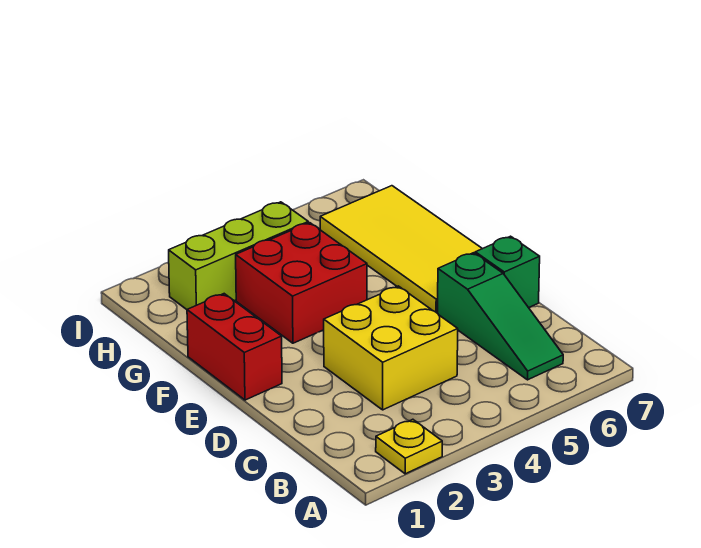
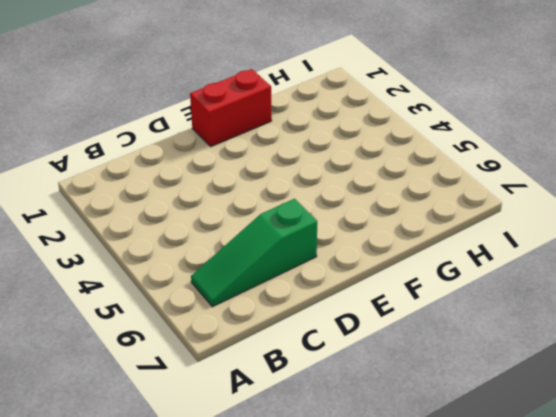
none -> yellow plate A2 level 1
none -> yellow brick C3:D4 level 1

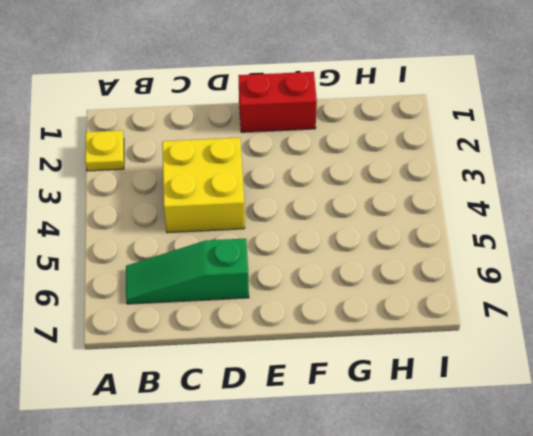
none -> green brick D7 level 1
none -> yellow tile E6:H7 level 1

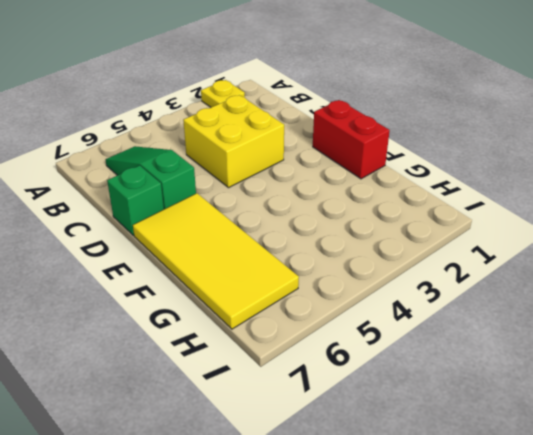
none -> red brick F3:G4 level 1
none -> lime brick H2:H4 level 1

